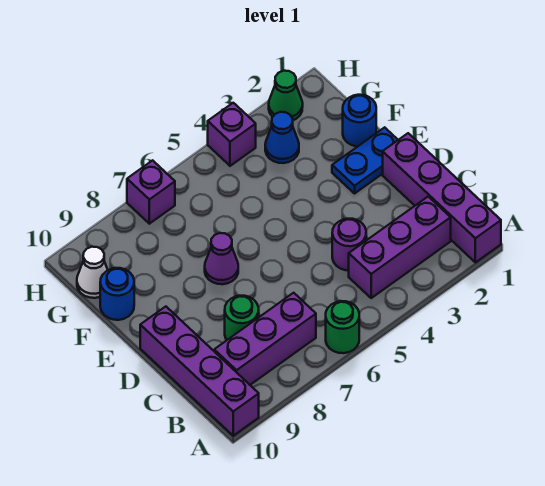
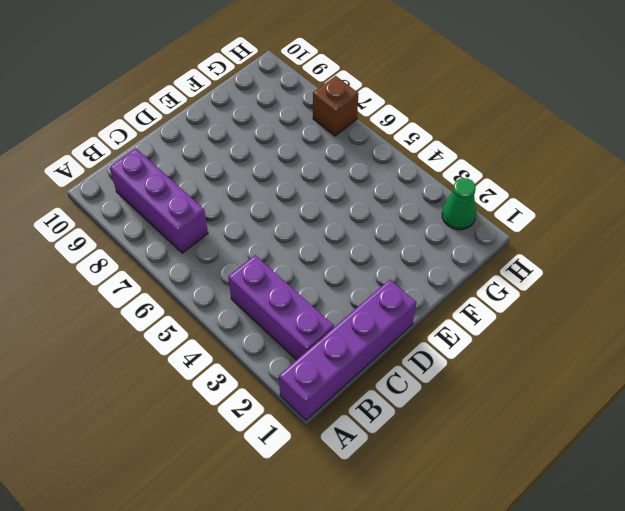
brown brick H7 level 1 -> purple brick H7 level 1
none -> green round brick A6 level 1
none -> purple brick A10:D10 level 1
none -> purple round brick C4 level 1

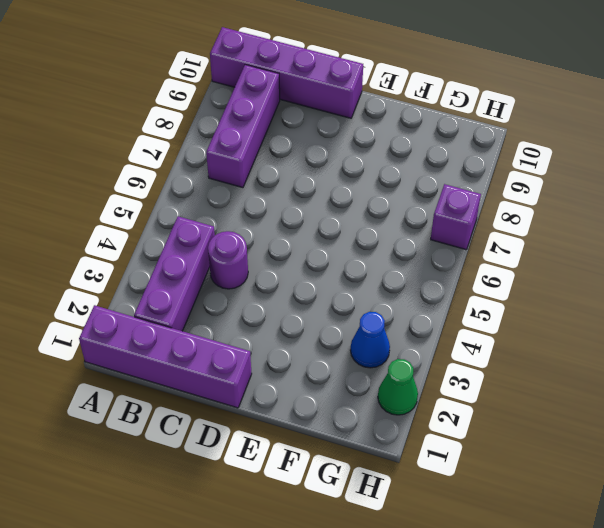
none -> green round brick A6 level 1
none -> green round brick C8 level 1
none -> blue plate E1:E2 level 1

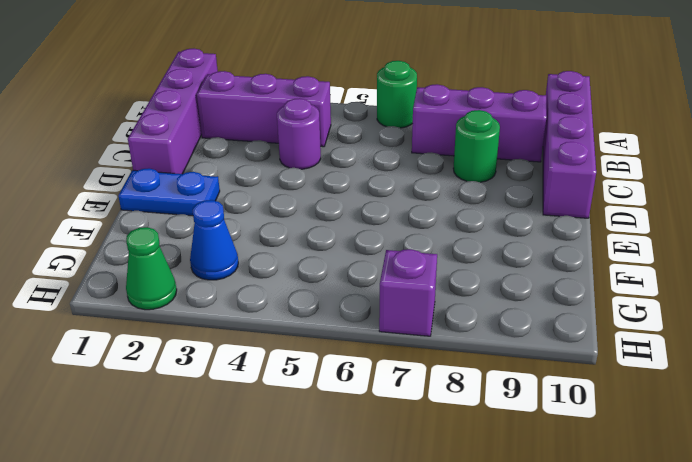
none -> purple cone E7 level 1
none -> blue round brick F1 level 1
none -> blue round brick F10 level 1

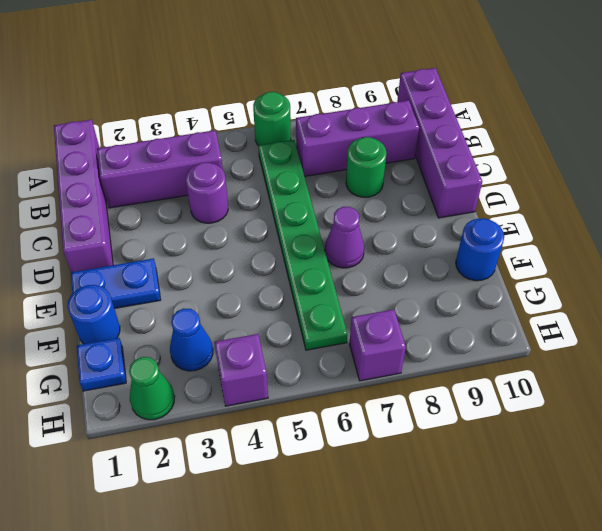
green plate B6:G6 level 1 -> none
blue plate G1 level 1 -> none
none -> white cone G10 level 1

